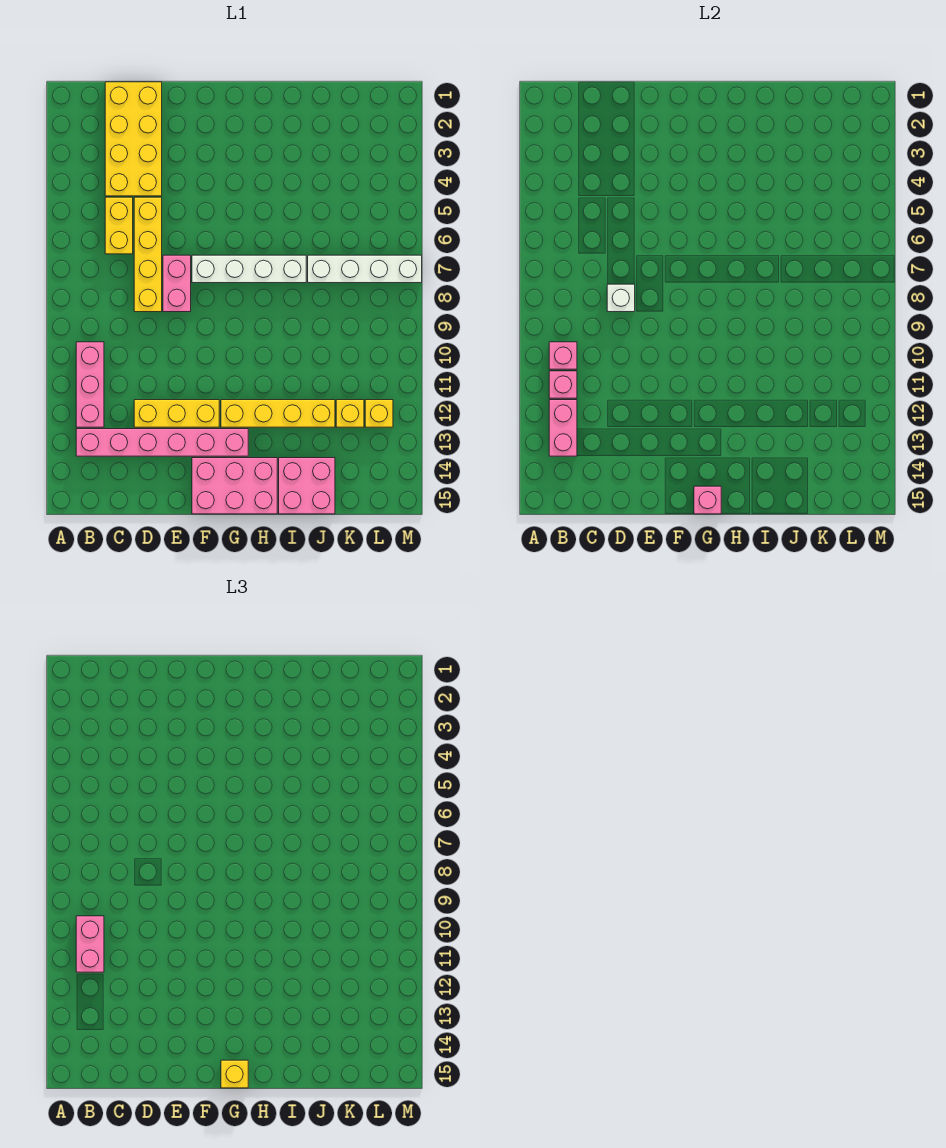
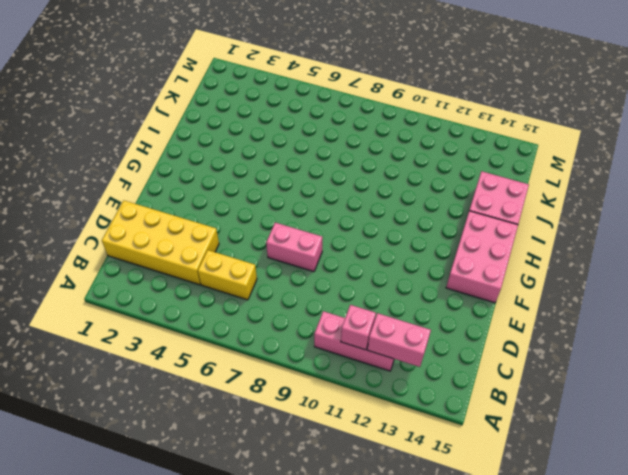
none -> pink brick B13:G13 level 1
none -> yellow brick D5:D8 level 1
none -> yellow brick D12:F12 level 1

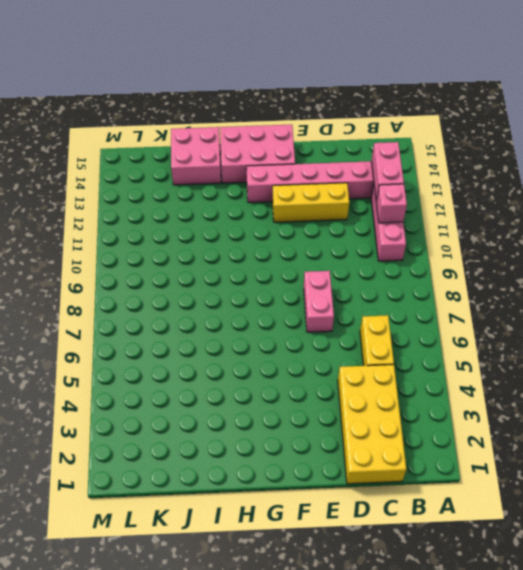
none -> yellow brick D5:D8 level 1
none -> white brick F7:I7 level 1
none -> yellow brick G12:J12 level 1

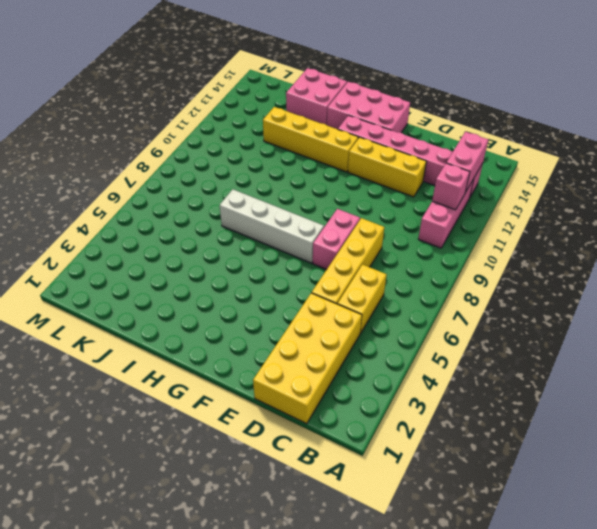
none -> white brick J7:M7 level 1
none -> yellow brick K12 level 1
none -> yellow brick L12 level 1

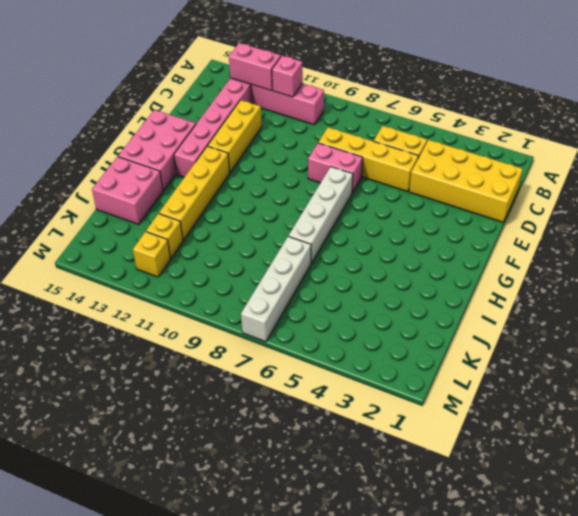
none -> pink brick B10 level 2
none -> white brick D8 level 2
none -> pink brick G15 level 2

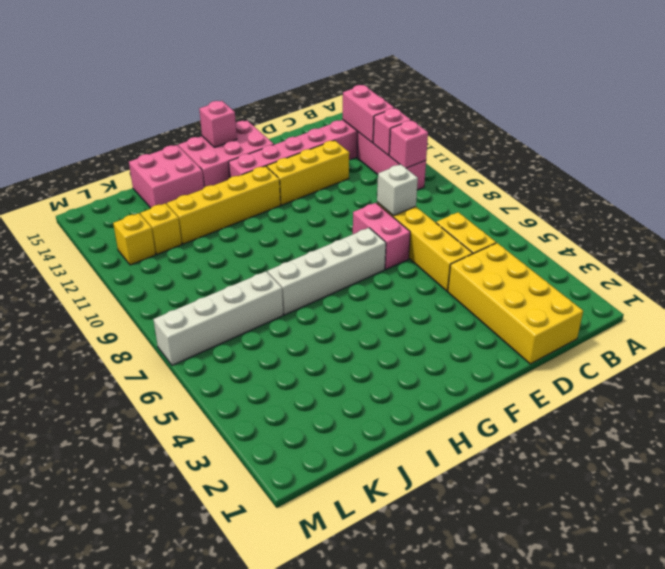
none -> pink brick B10:B11 level 3
none -> yellow brick G15 level 3

